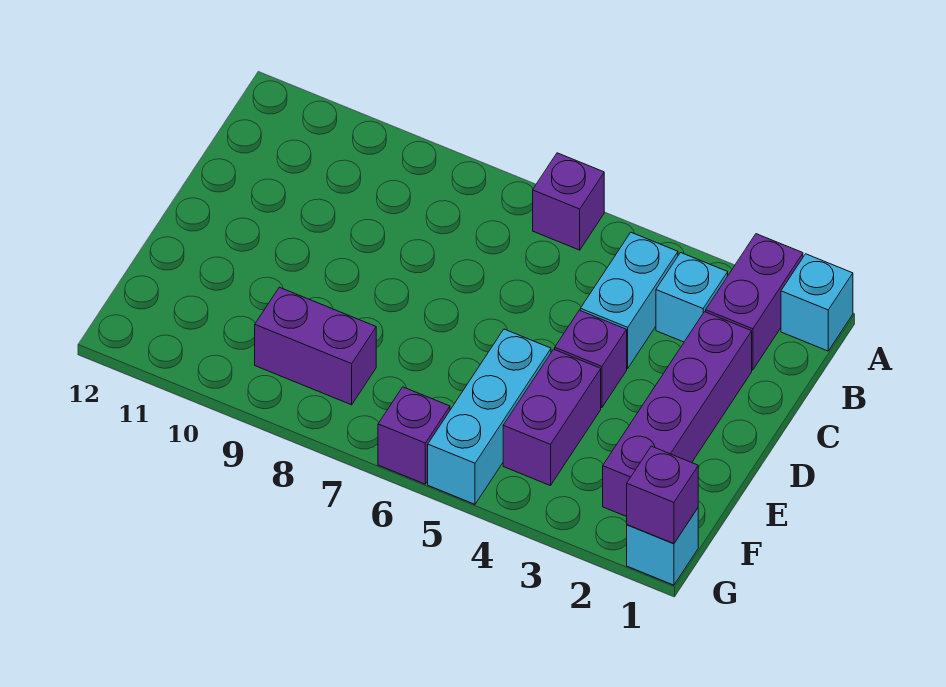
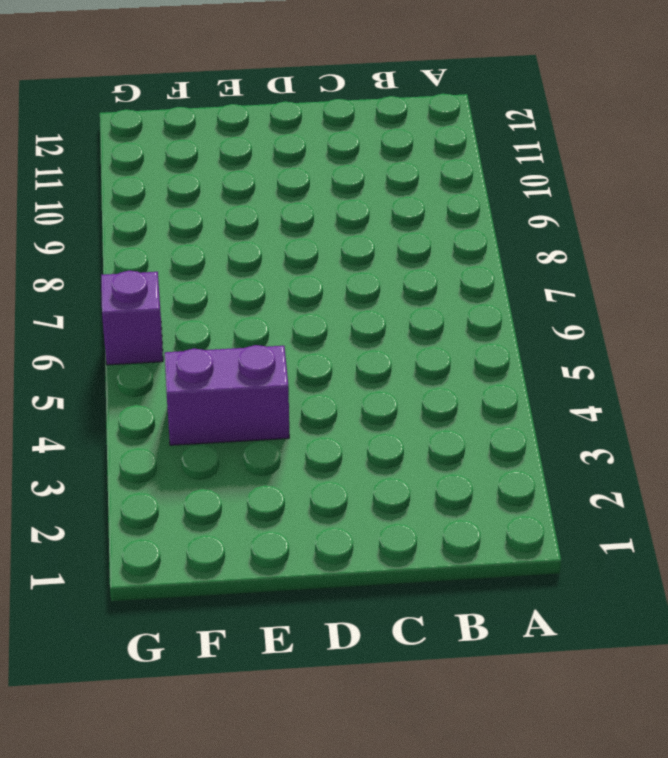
none -> cyan brick A1 level 1
none -> purple brick A2:B2 level 1
none -> purple brick A6 level 1

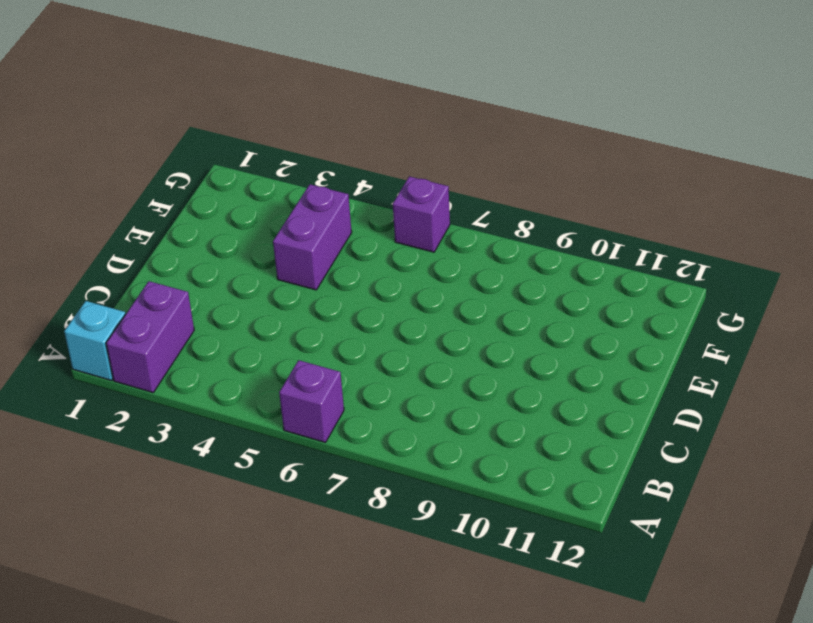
none -> cyan brick B3 level 1
none -> cyan brick B4:C4 level 1
none -> purple brick C2:F2 level 1

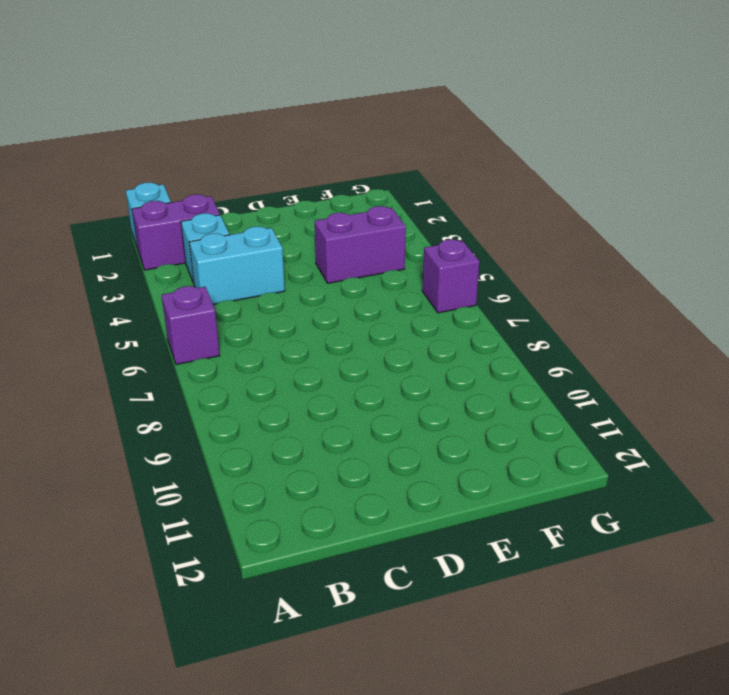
none -> purple brick C2:F2 level 1
none -> purple brick D4 level 1
none -> cyan brick E5:G5 level 1

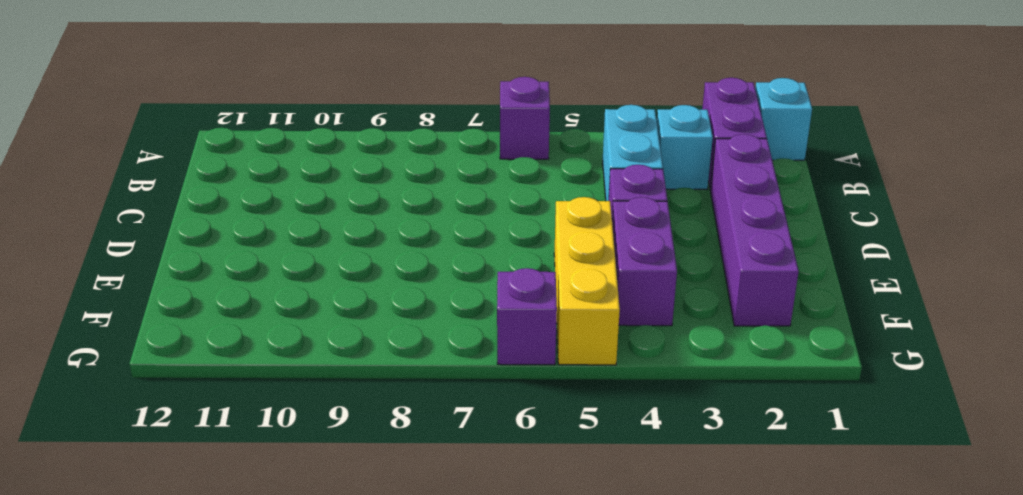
yellow brick E5:G5 level 1 -> cyan brick E5:G5 level 1
none -> purple brick F8:F9 level 1
none -> cyan brick G1 level 1
none -> purple brick G1 level 2

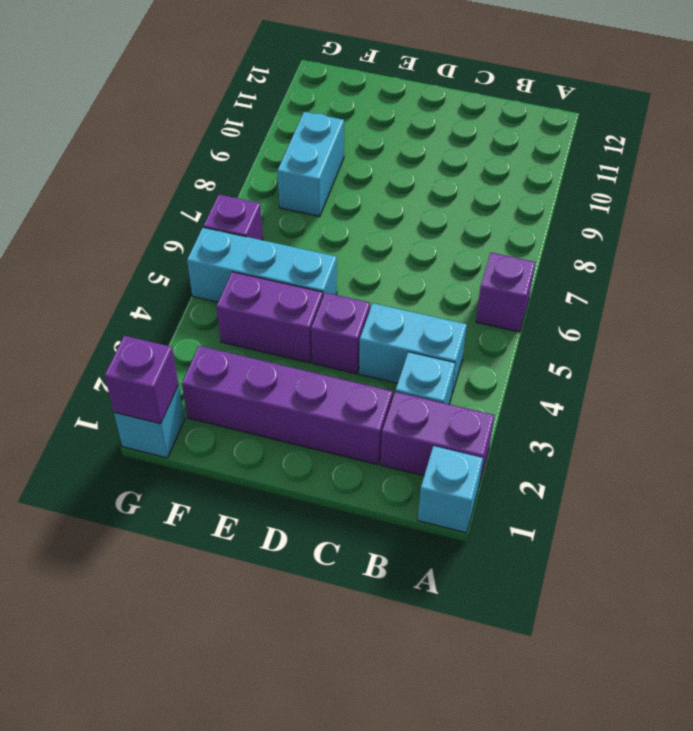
cyan brick F8:F9 level 1 -> purple brick F8:F9 level 1

